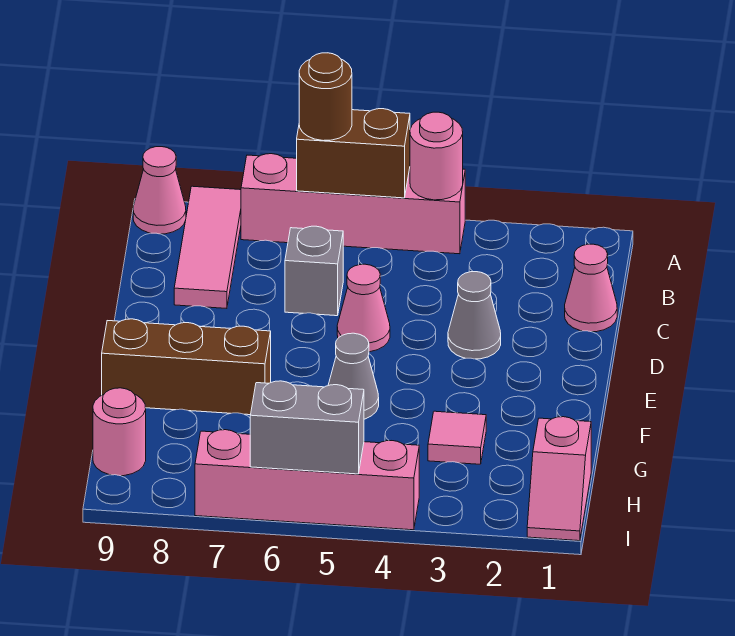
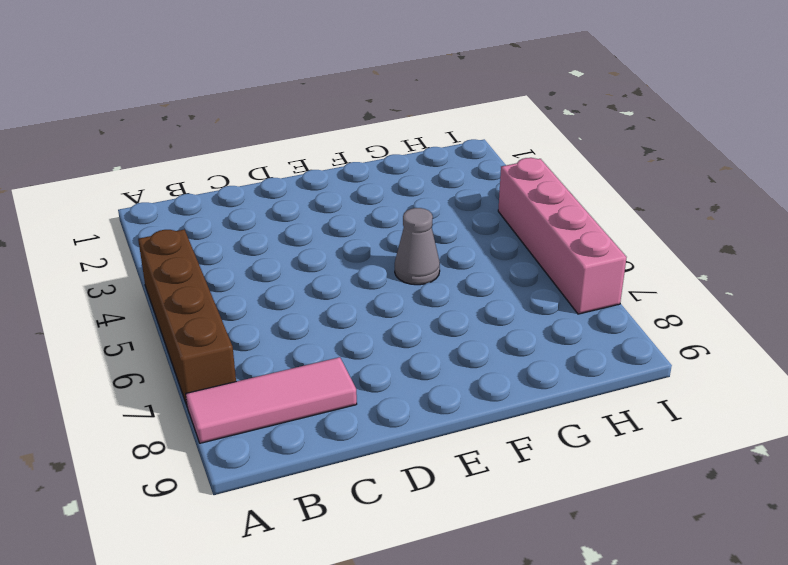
brown brick A4:A7 level 1 -> pink brick A4:A7 level 1
none -> pink cone A9 level 1
none -> pink cone C1 level 1
none -> grey brick C6 level 1

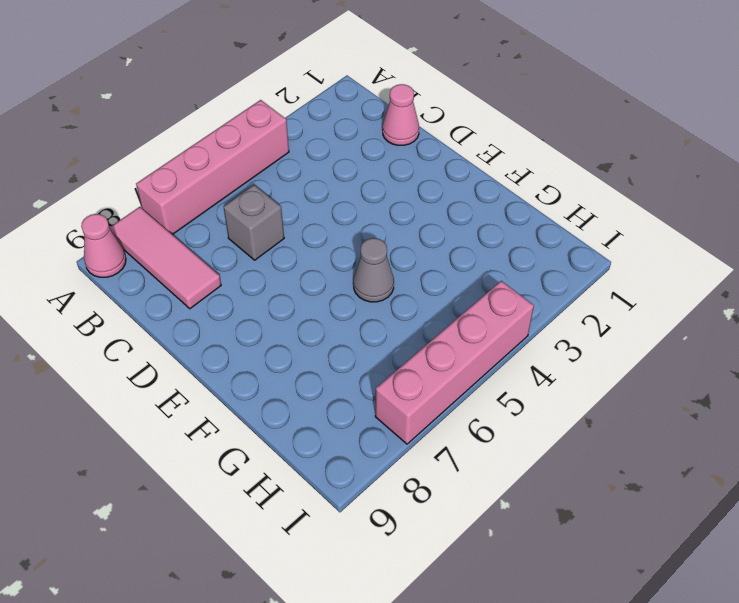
none -> grey cone D3 level 1
none -> pink cone D5 level 1
none -> brown brick F7:F9 level 1

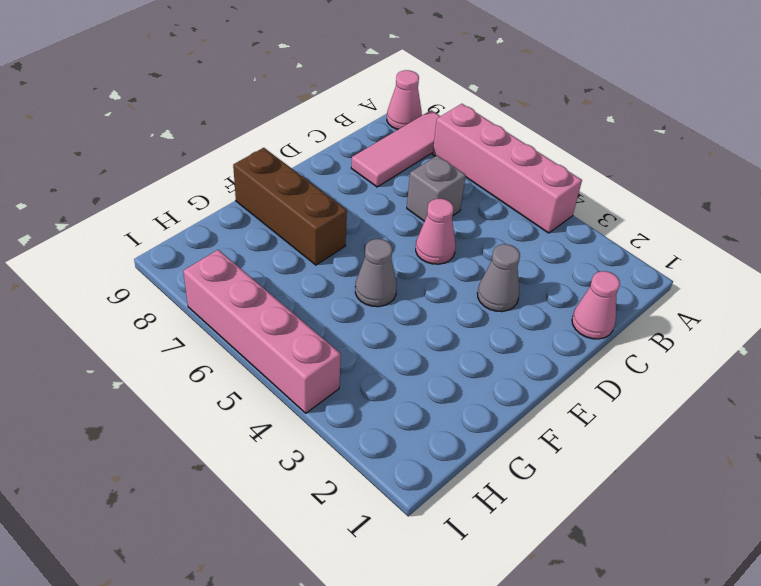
none -> pink tile G3 level 1
none -> pink slope H1:I1 level 1 top H
none -> pink round brick H9 level 1

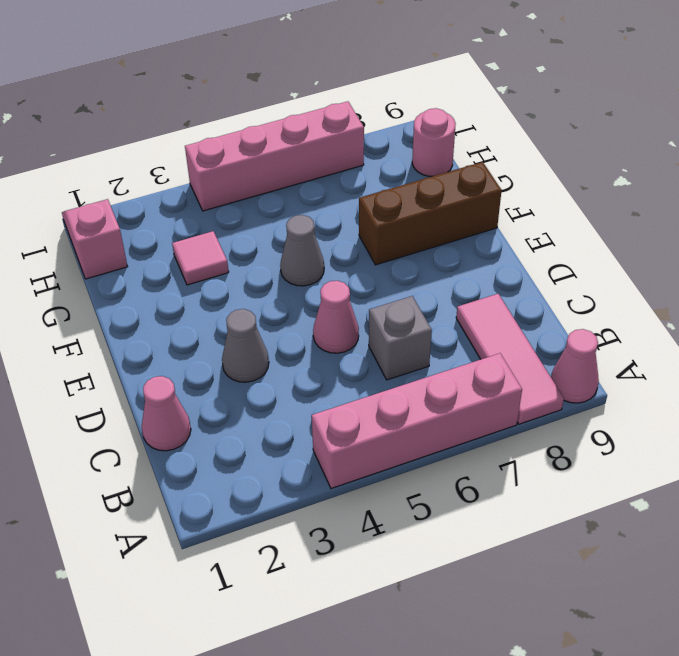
none -> pink round brick A4 level 2
none -> brown brick A5:A6 level 2
none -> grey brick I5:I6 level 2

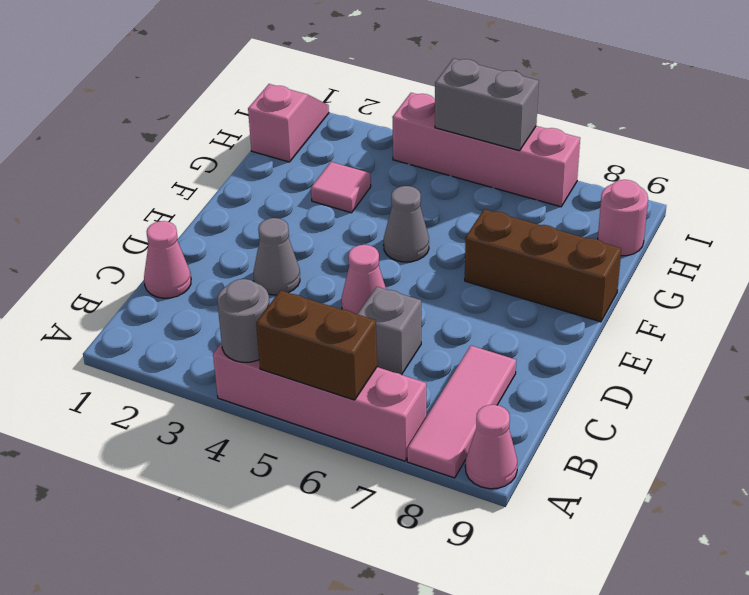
grey round brick A4 level 2 -> pink round brick A4 level 2
none -> brown round brick A6 level 3

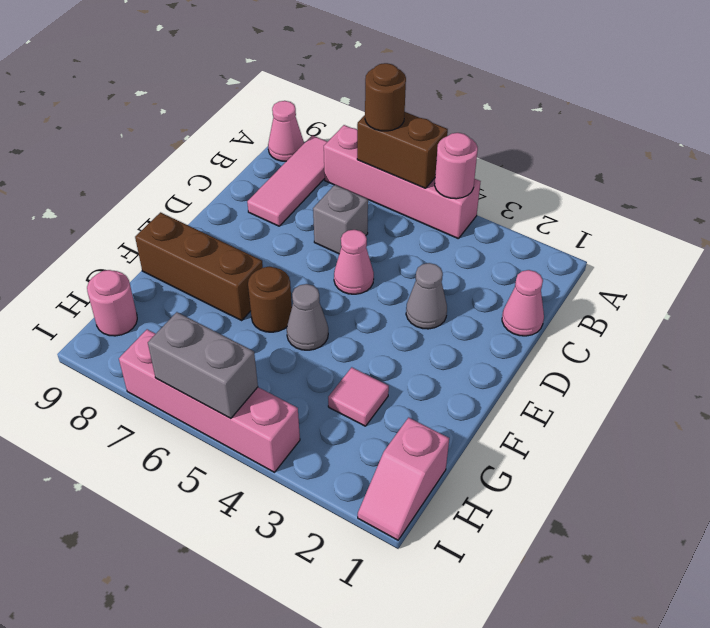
brown round brick F6 level 1 -> none

